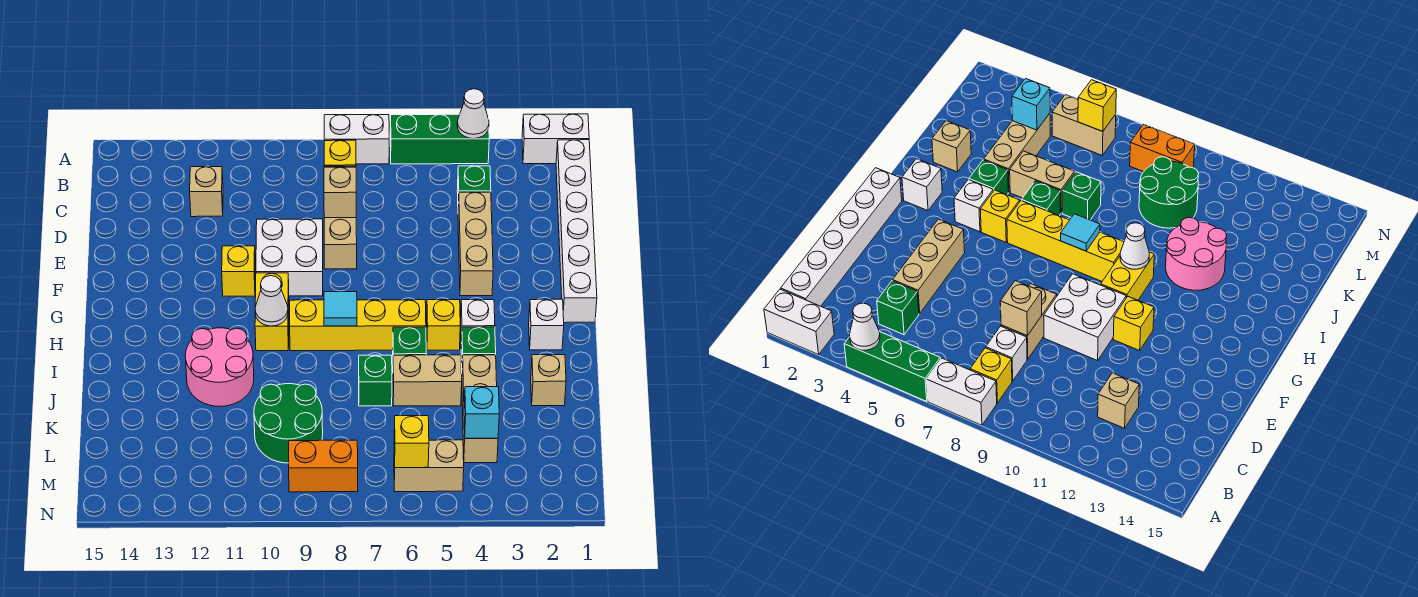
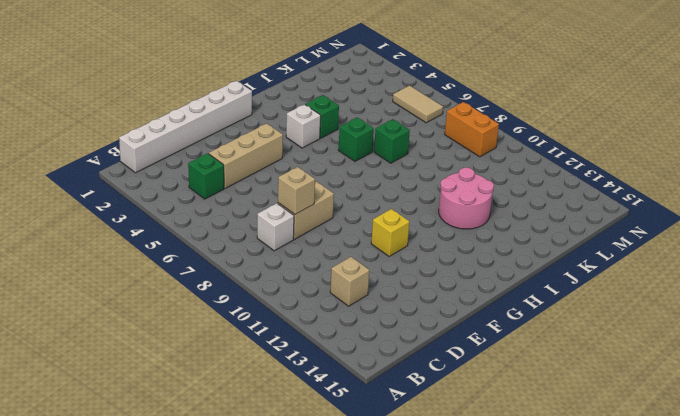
tan tile M5:M6 level 1 -> tan brick M5:M6 level 1
none -> white brick A1:A2 level 1
none -> green brick A4:A6 level 1
none -> white brick A7:A8 level 1
none -> yellow brick B8 level 1

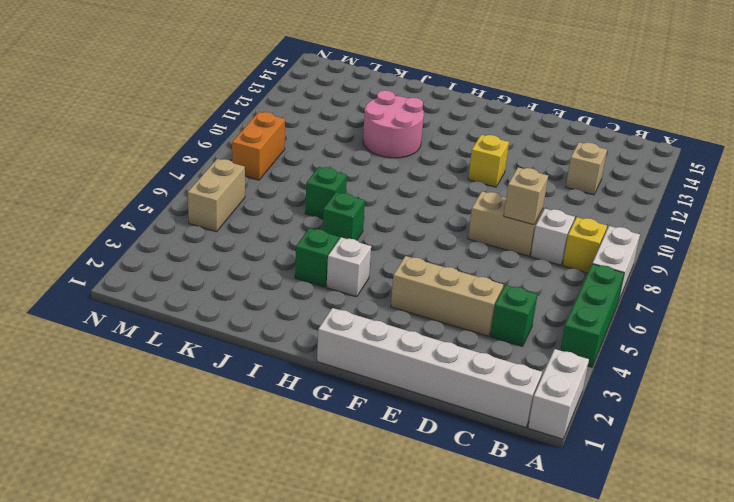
none -> white brick E9:F10 level 1
none -> yellow brick G10:H10 level 1
none -> white brick H2 level 1
none -> yellow brick H5 level 1

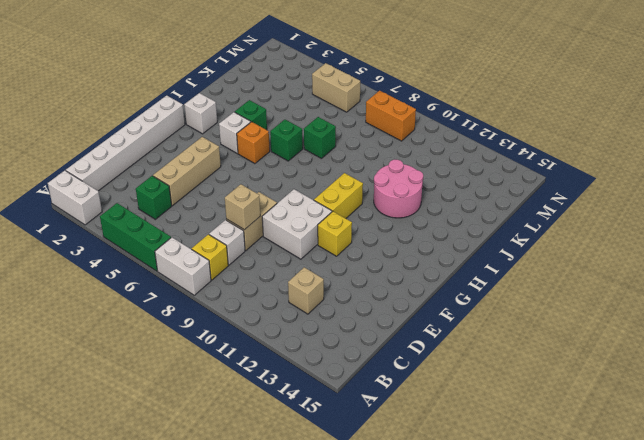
orange brick H5 level 1 -> yellow brick H5 level 1
none -> yellow brick H6:H9 level 1
none -> tan brick J2 level 1
none -> tan brick J4:L4 level 1
none -> tan brick J5:J6 level 1

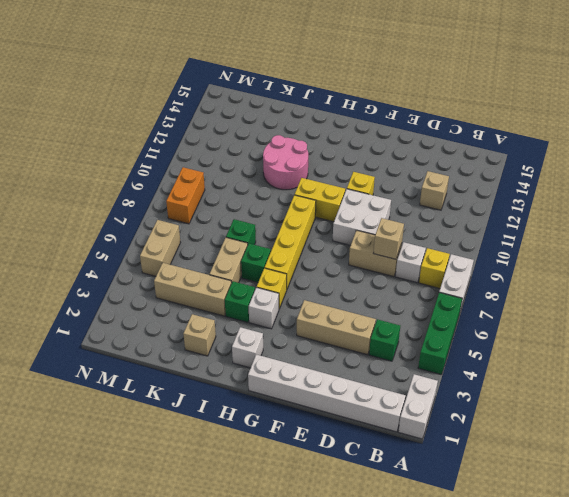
none -> green round brick K9:L10 level 1
none -> white cone A4 level 2
none -> cyan tile H8 level 2
none -> white cone H10 level 2

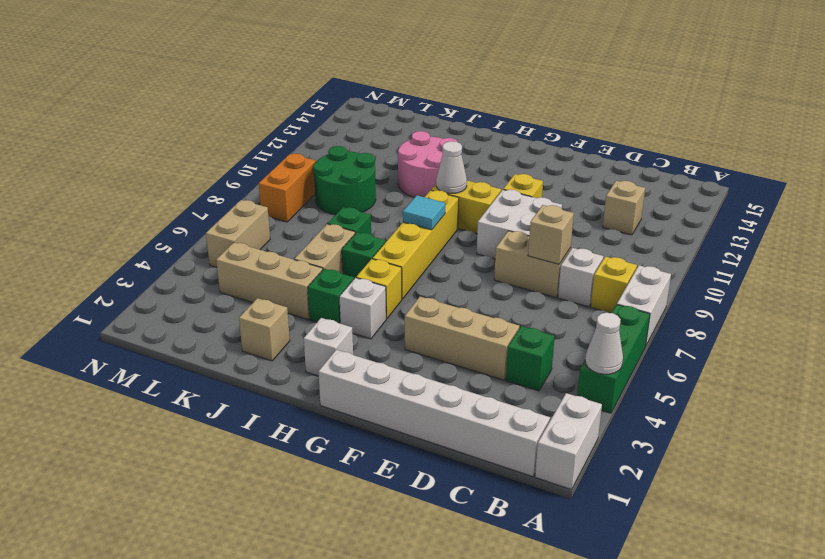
none -> cyan brick L4 level 2
none -> yellow brick M6 level 2

